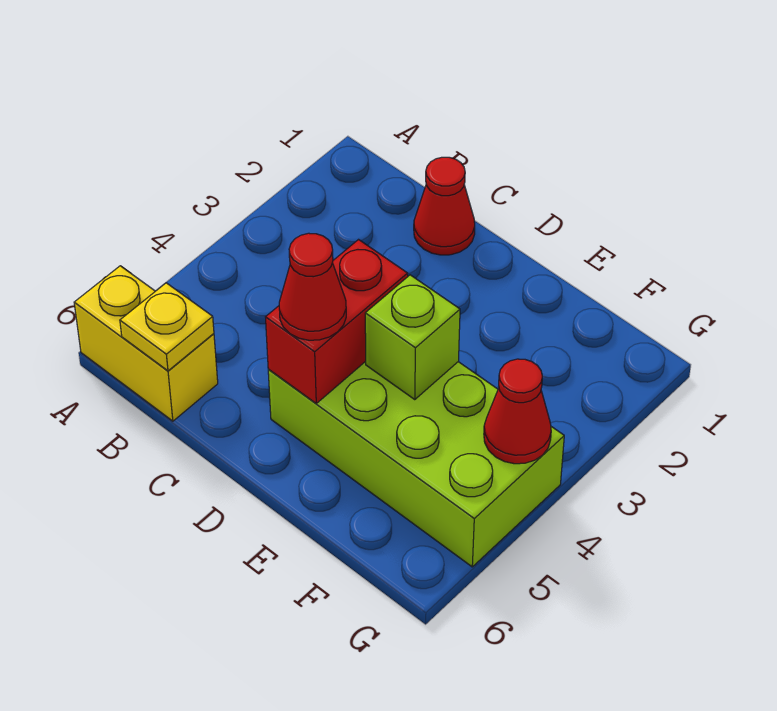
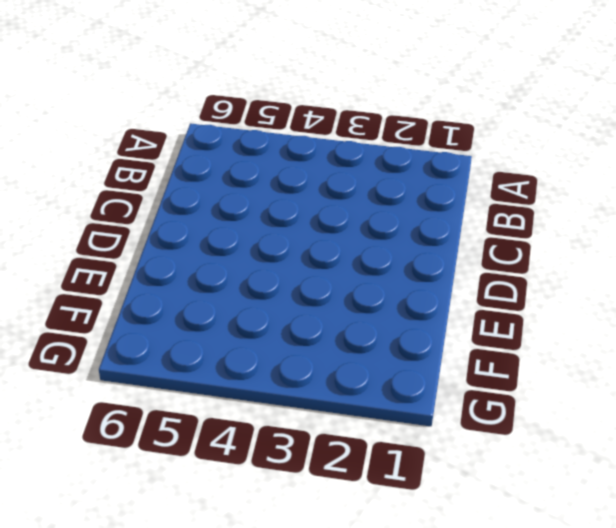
none -> yellow brick A6:B6 level 1
none -> red cone C1 level 1

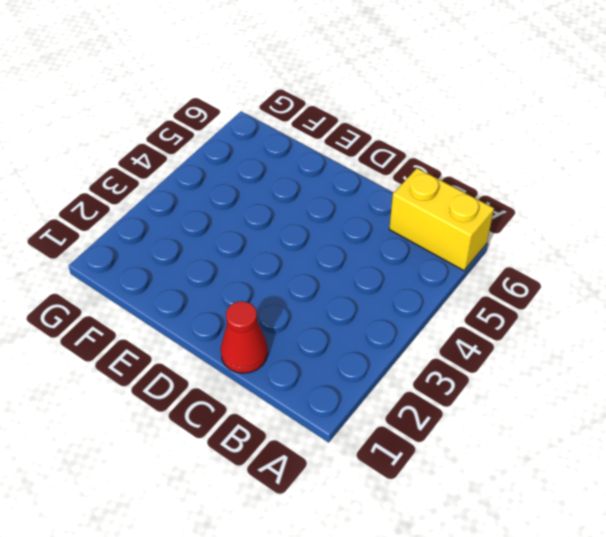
none -> lime brick D4:G5 level 1
none -> yellow plate B6 level 2

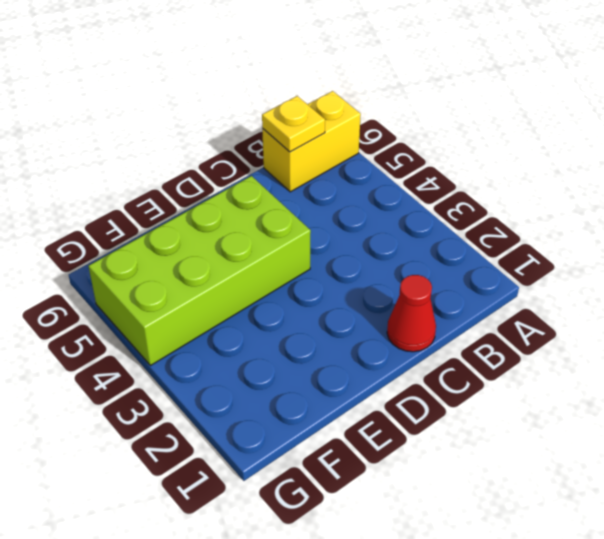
none -> red brick D4:D5 level 2
none -> lime brick E4 level 2

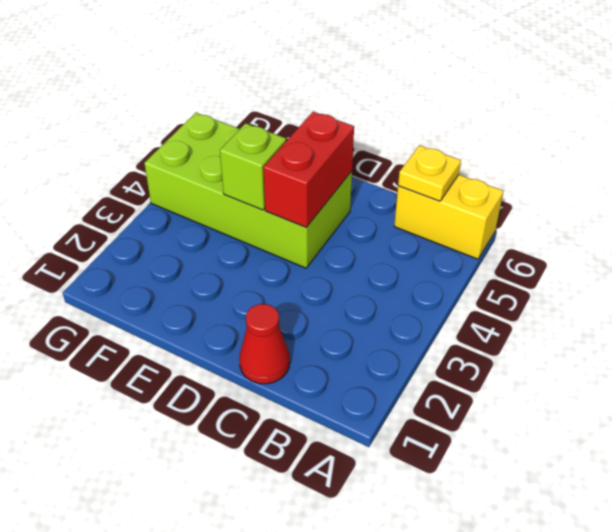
none -> red cone G4 level 2
none -> red cone D5 level 3

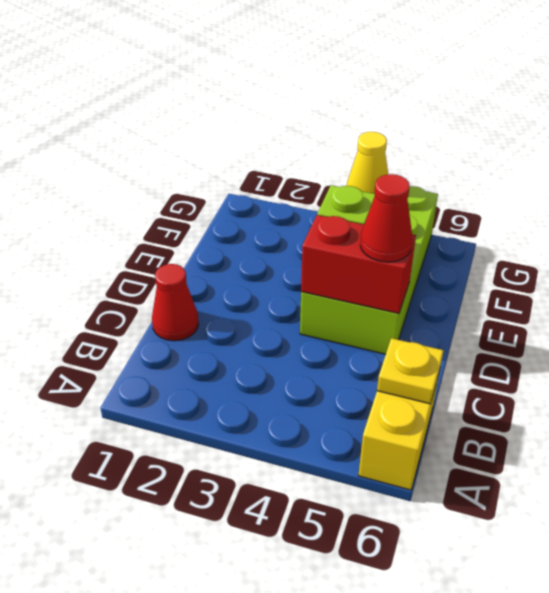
yellow cone G4 level 2 -> red cone G4 level 2

